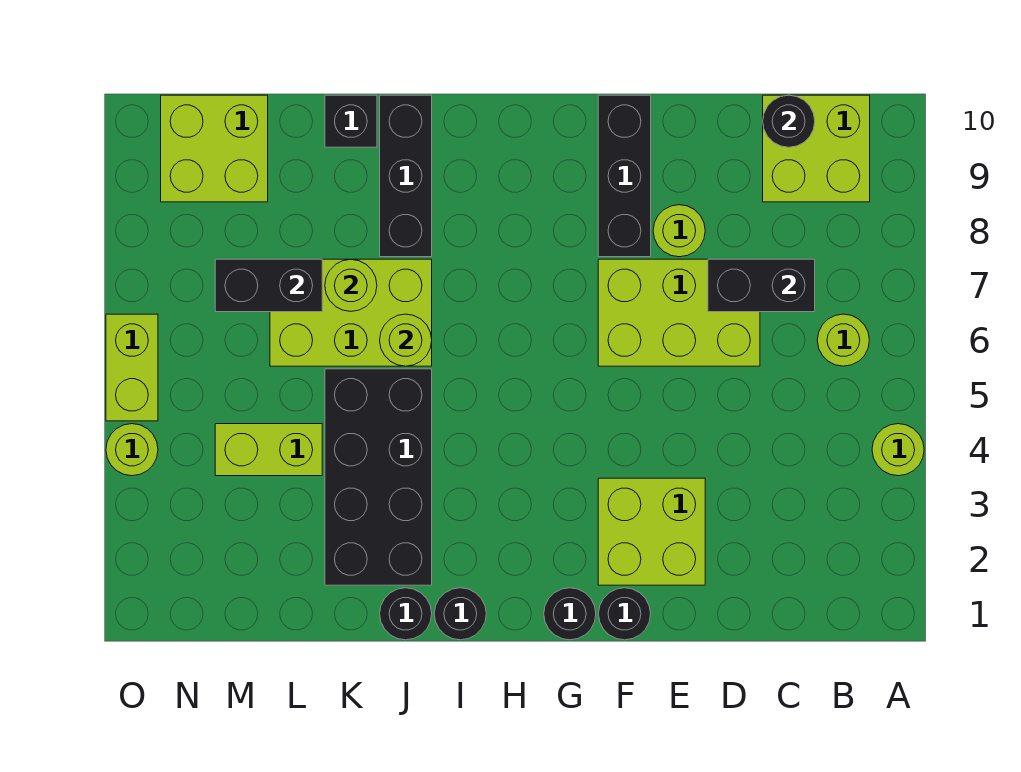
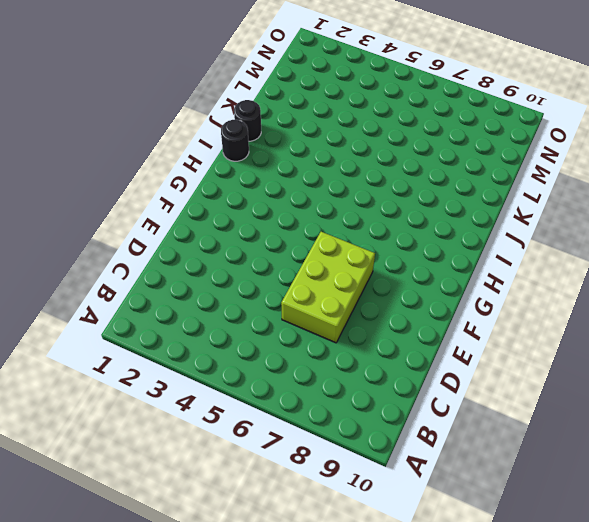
none -> lime round brick A4 level 1
none -> lime round brick B6 level 1
none -> lime brick B9:C10 level 1

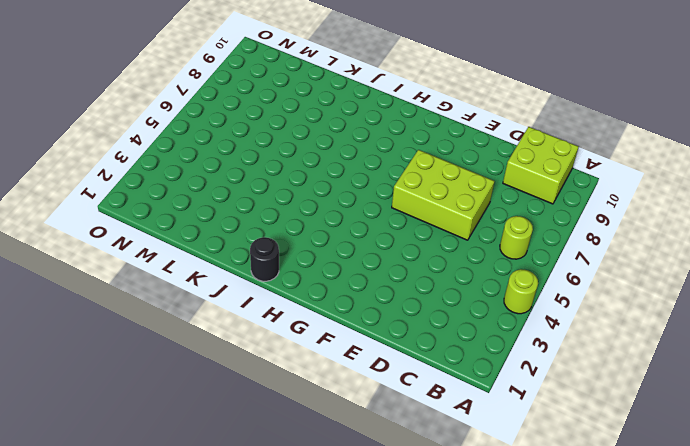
none -> lime brick E2:F3 level 1
none -> lime round brick E8 level 1
none -> black round brick F1 level 1

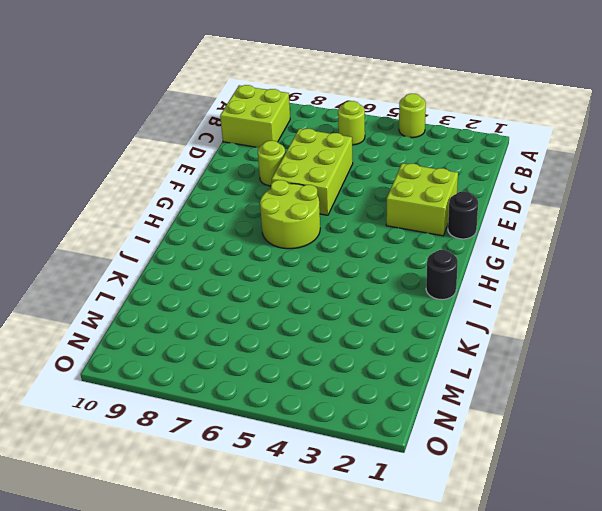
lime round brick G6:H7 level 1 -> none
none -> black brick F8:F10 level 1
none -> black round brick G1 level 1
none -> black round brick J1 level 1

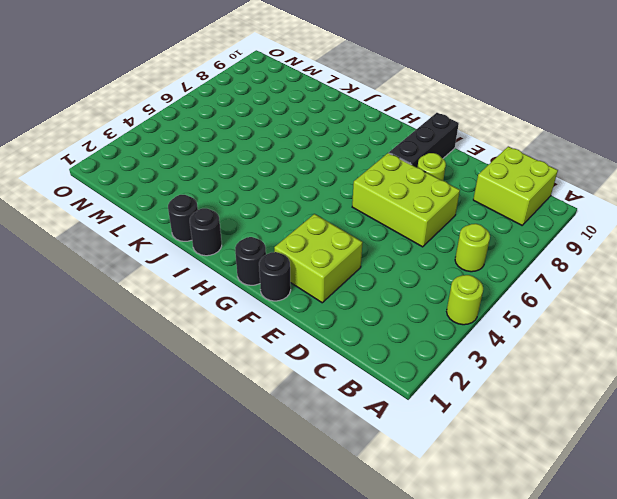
none -> black brick J2:K5 level 1
none -> lime brick J6:L7 level 1
none -> black brick J8:J10 level 1

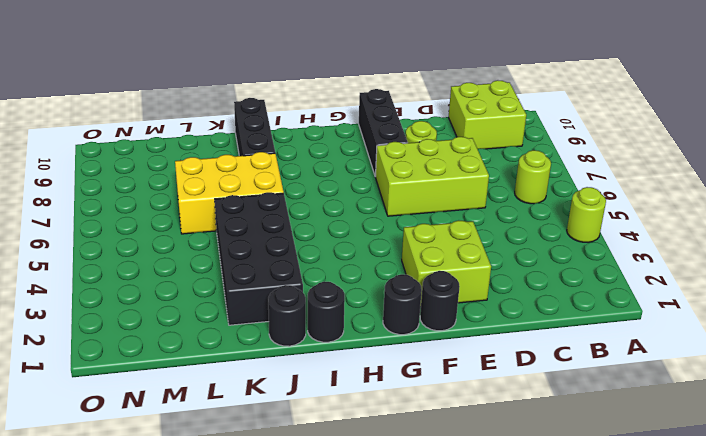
yellow brick J6:L7 level 1 -> lime brick J6:L7 level 1
none -> black brick K10 level 1
none -> lime brick L4:M4 level 1
none -> lime brick M9:N10 level 1

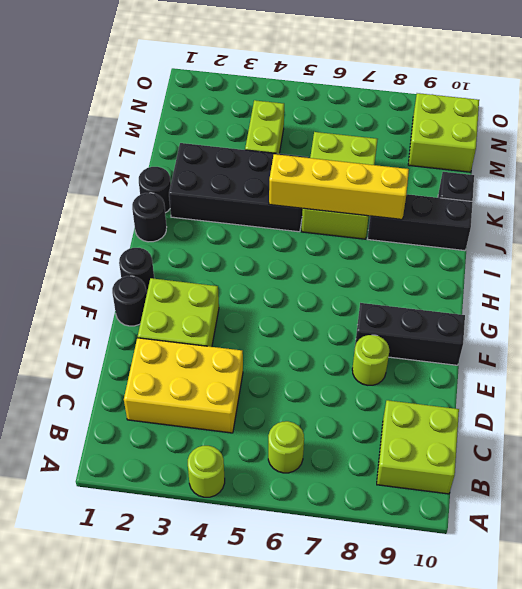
yellow brick C2:D4 level 1 -> none
yellow brick J5:J8 level 2 -> lime round brick J6 level 2
none -> lime brick D6:F7 level 1
none -> lime round brick O4 level 1
none -> lime brick O5:O6 level 1

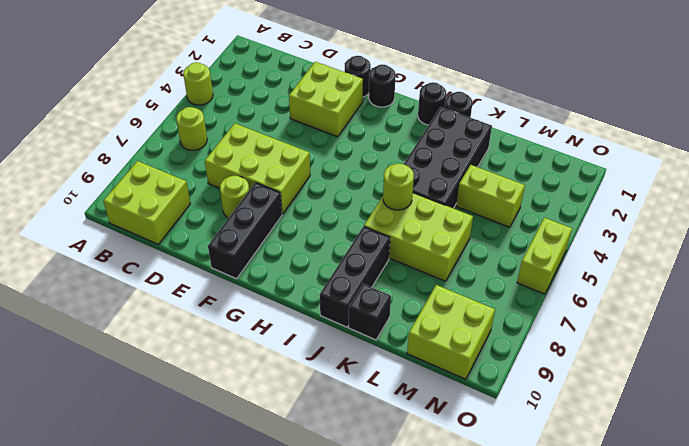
none -> lime round brick O4 level 1
none -> black brick C7:D7 level 2
none -> black round brick C10 level 2

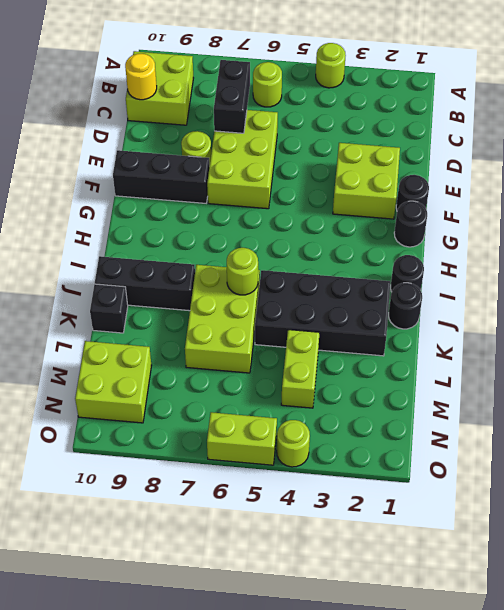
yellow round brick C10 level 2 -> black round brick C10 level 2
none -> lime round brick K7 level 2
none -> black brick L7:M7 level 2

